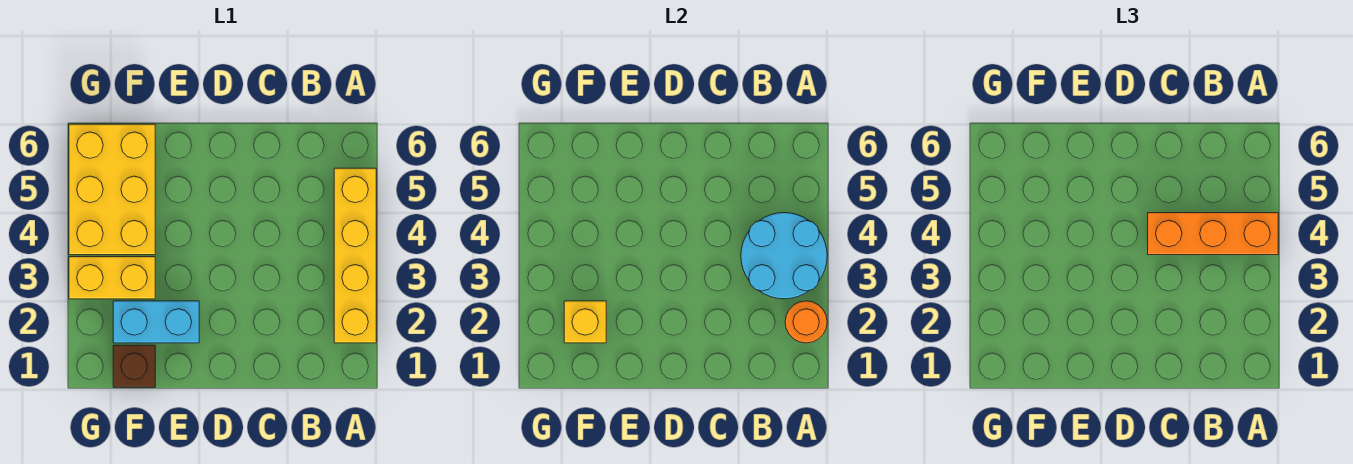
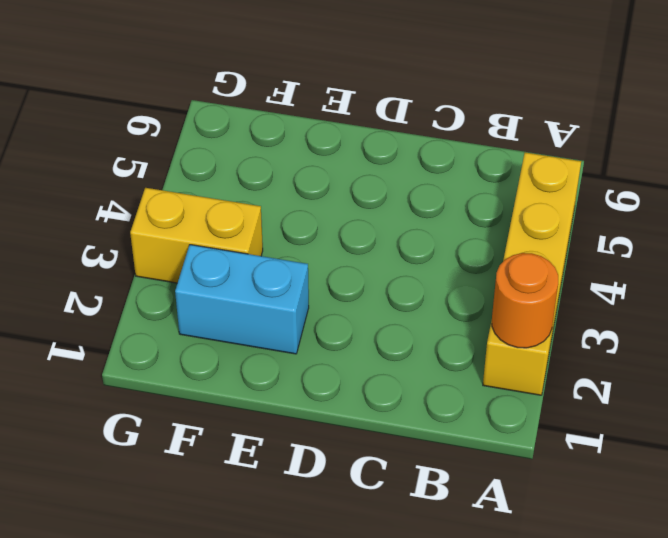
none -> brown brick F1 level 1
none -> yellow brick F4:G6 level 1

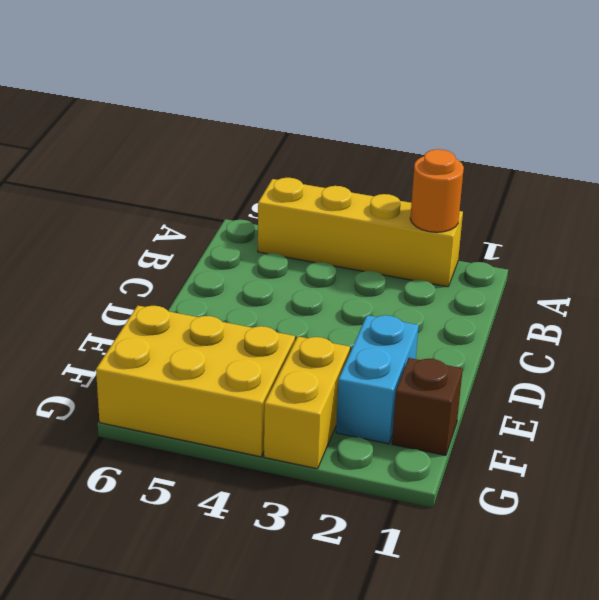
none -> cyan round brick A3:B4 level 2
none -> yellow brick F2 level 2

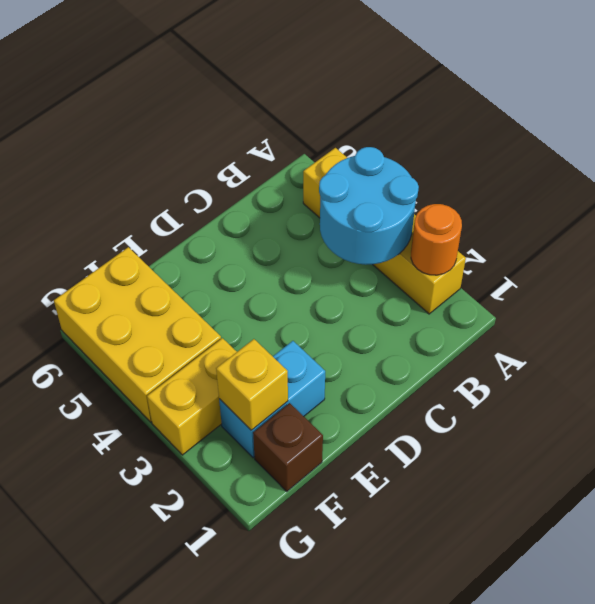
none -> orange brick A4:C4 level 3

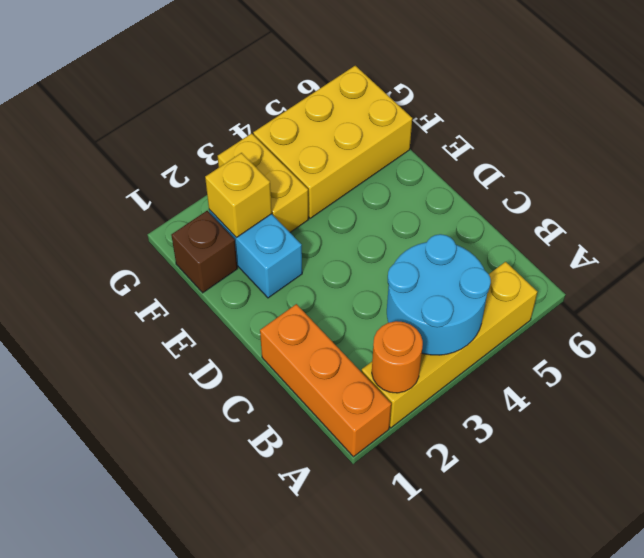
orange brick A1:C1 level 1 -> orange brick A4:C4 level 3

